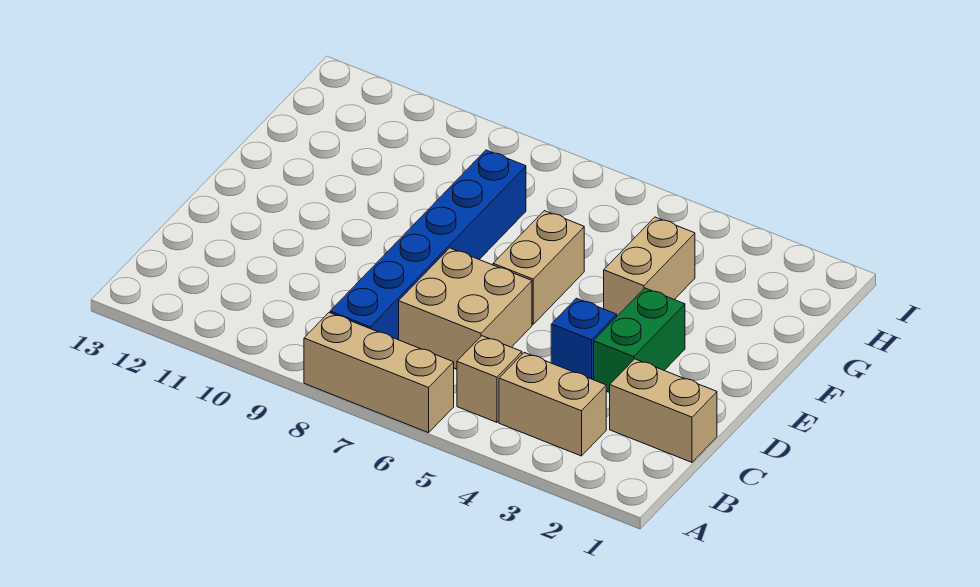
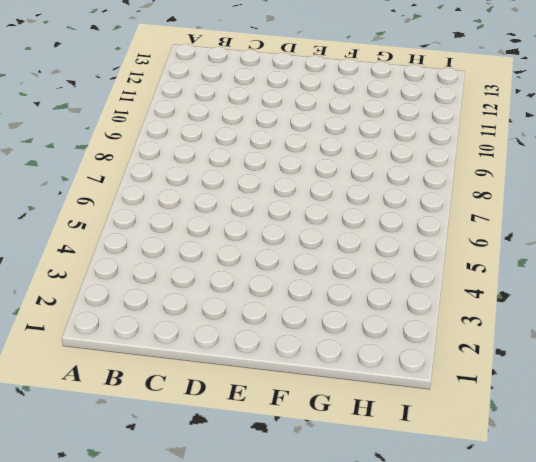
none -> tan brick A6:A8 level 1
none -> tan brick B3:B4 level 1

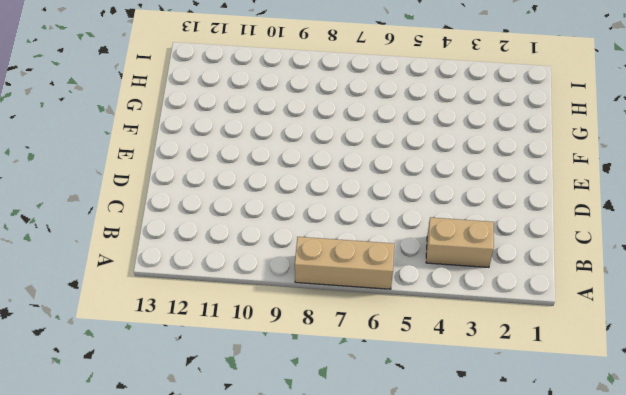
none -> tan brick B5 level 1
none -> blue brick B8:G8 level 1

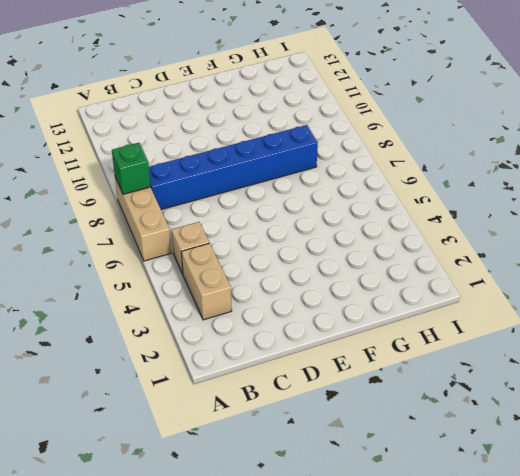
green brick A8 level 2 -> none
none -> tan brick C1:C2 level 1
none -> tan brick C6:D7 level 1

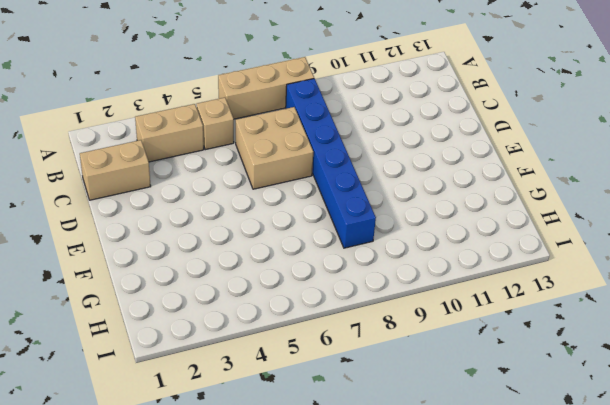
none -> green brick D3:E3 level 1
none -> blue brick D4 level 1

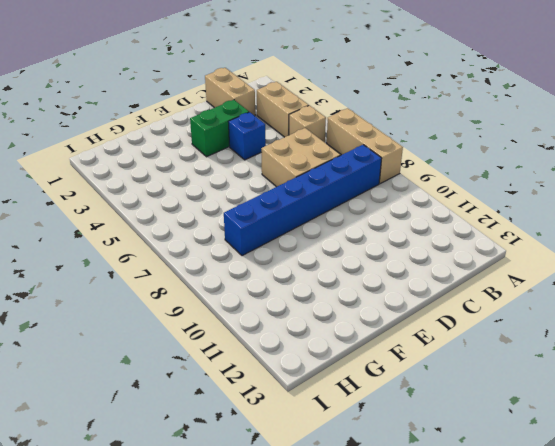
none -> tan brick E6:F6 level 1
none -> tan brick F4:G4 level 1

